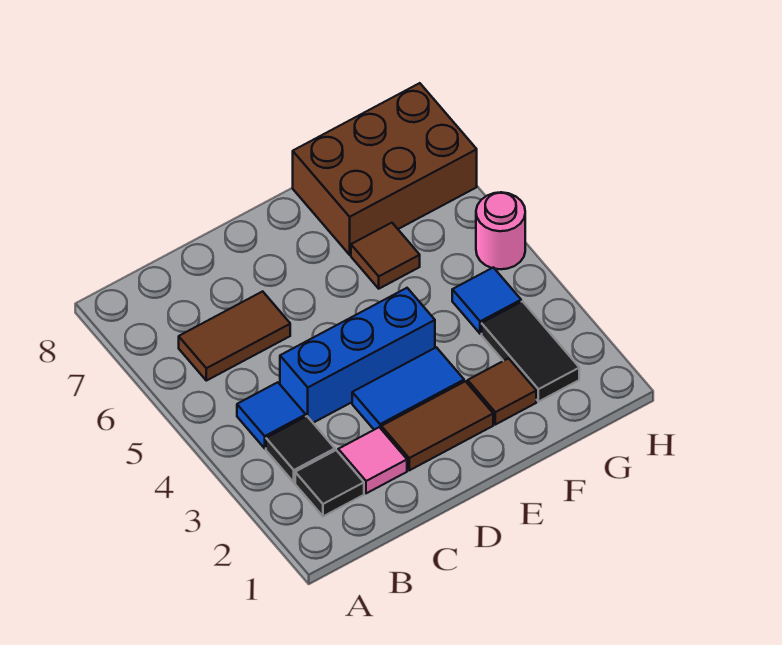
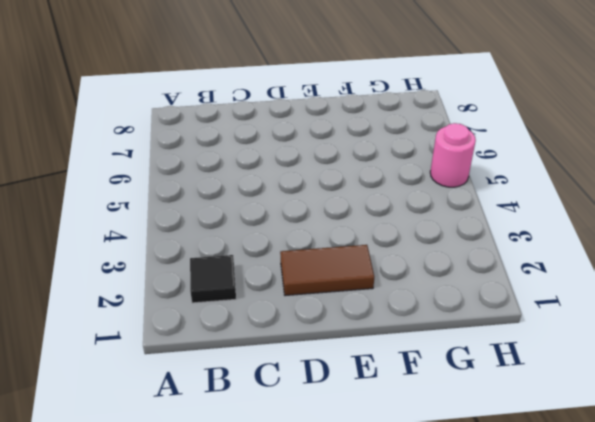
none -> black tile B3 level 1
none -> blue tile B4 level 1
none -> brown tile B6:C6 level 1

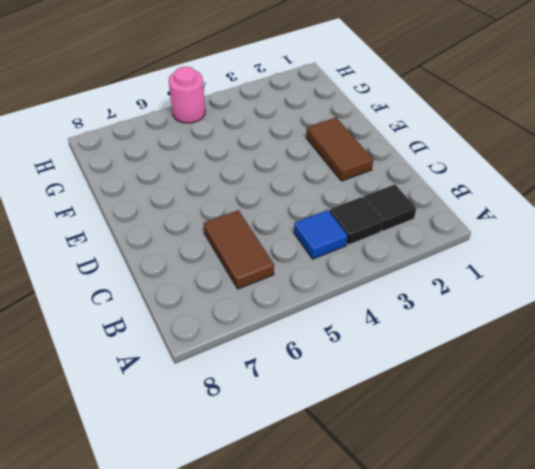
none -> pink tile C2 level 1
none -> blue brick C4:E4 level 1
none -> blue tile D3:E3 level 1

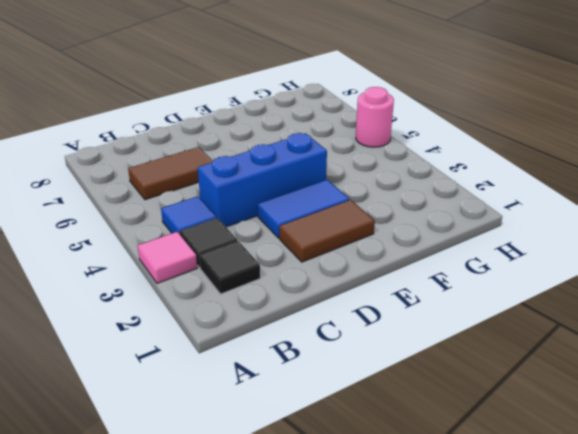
pink tile A3 level 1 -> pink tile C2 level 1
none -> brown tile F2 level 1
none -> brown tile F6 level 1
none -> brown brick F7:H8 level 1

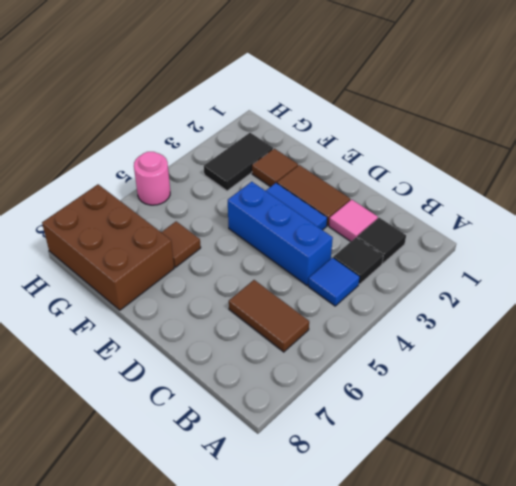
none -> blue tile G4 level 1

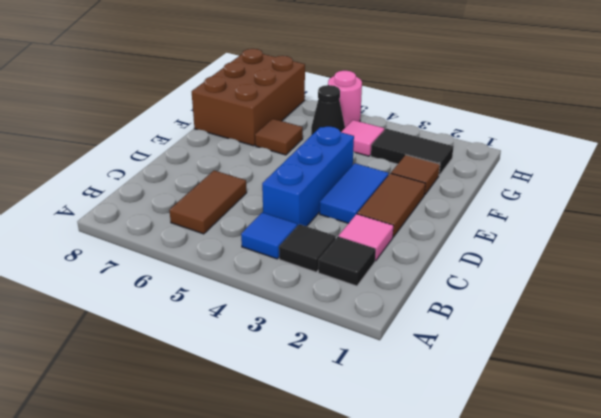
pink tile G4 level 1 -> blue tile G4 level 1
black cone G5 level 1 -> none

